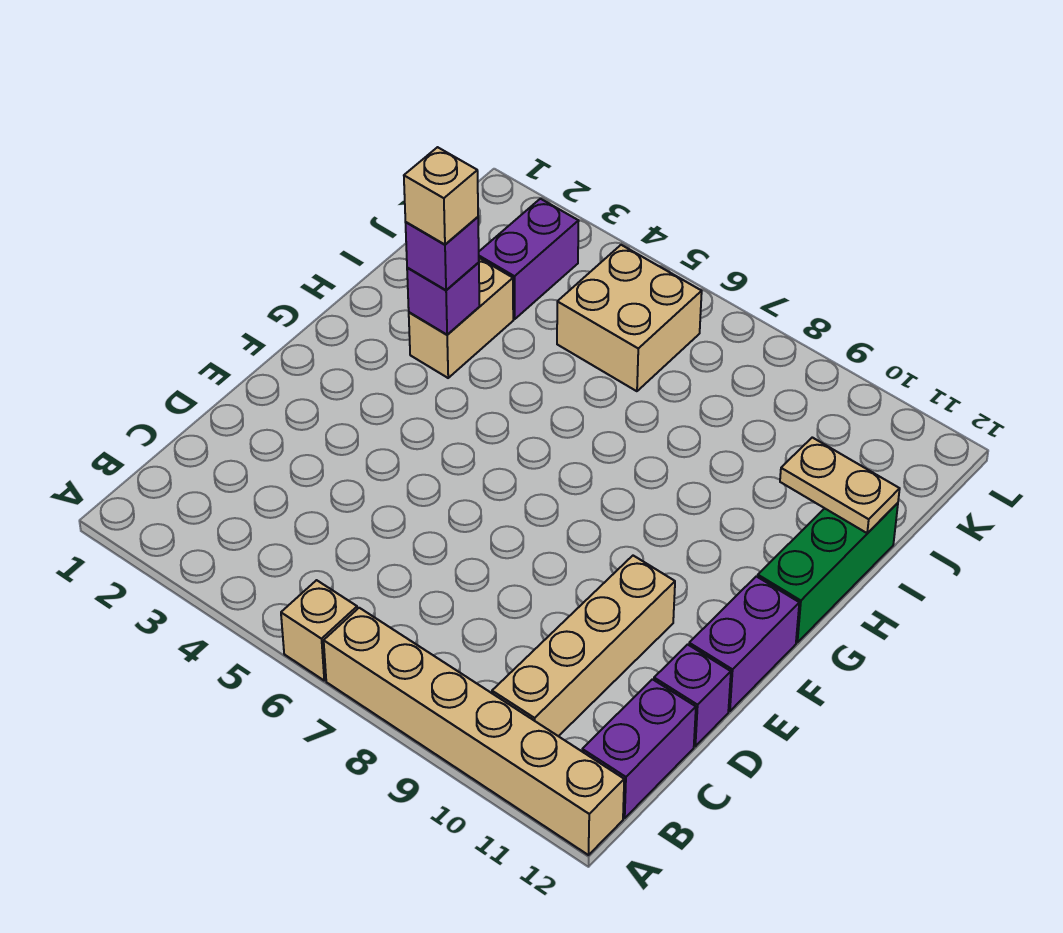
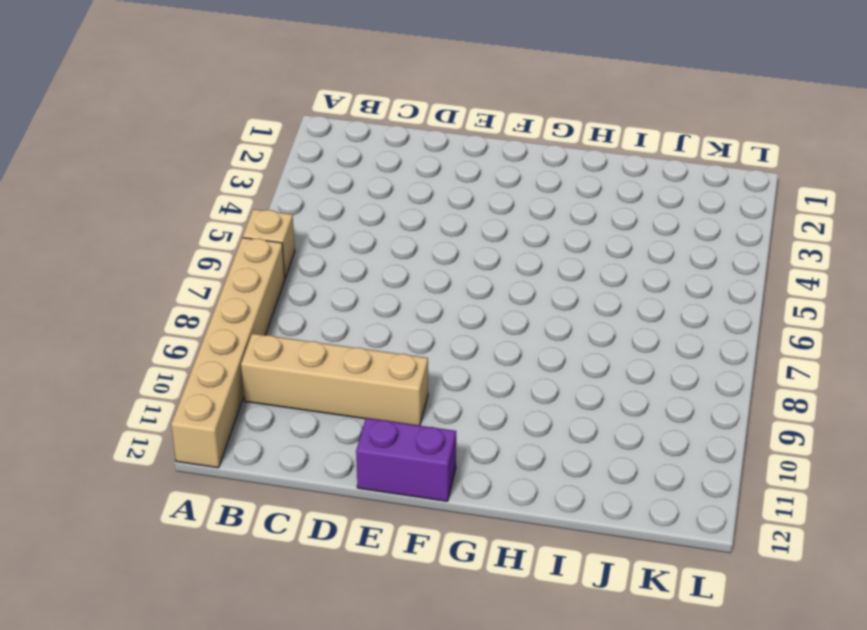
none -> purple brick B12:C12 level 1
none -> purple brick D12 level 1
none -> green brick G12:I12 level 1

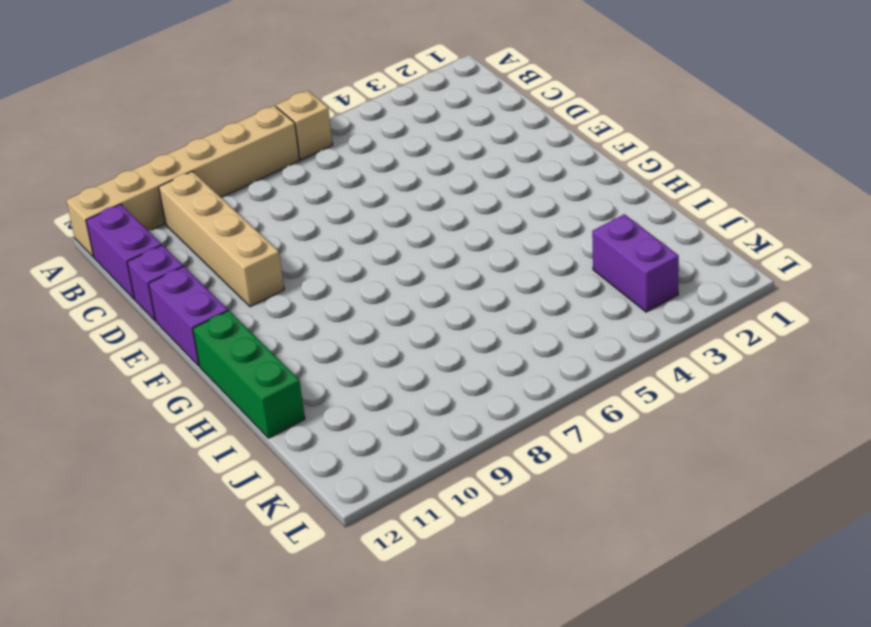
none -> tan brick H3:I3 level 1
none -> tan brick J5:K6 level 1
none -> purple brick H3 level 2

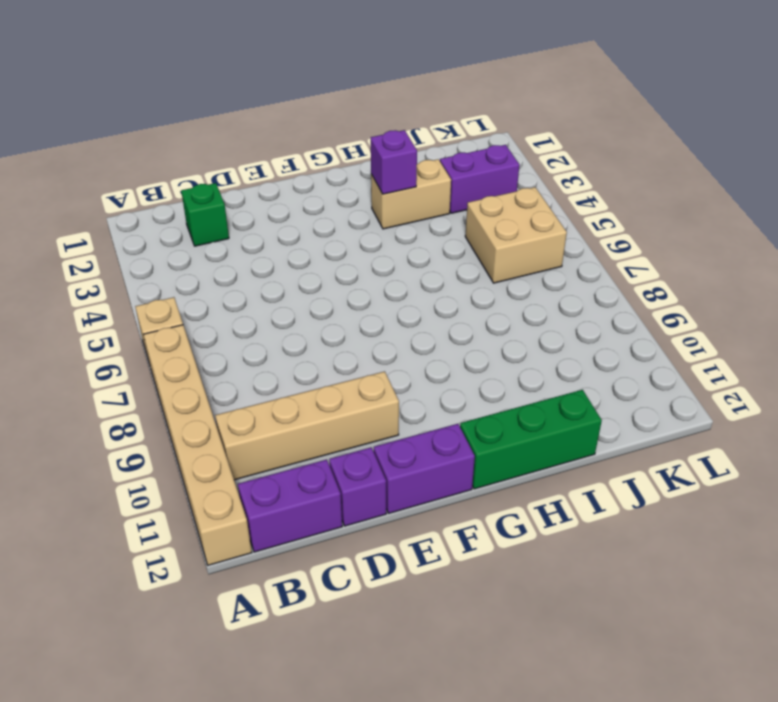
green brick C2 level 1 -> none
none -> tan plate I11:I12 level 2
none -> purple brick H3 level 3
none -> tan brick H3 level 4

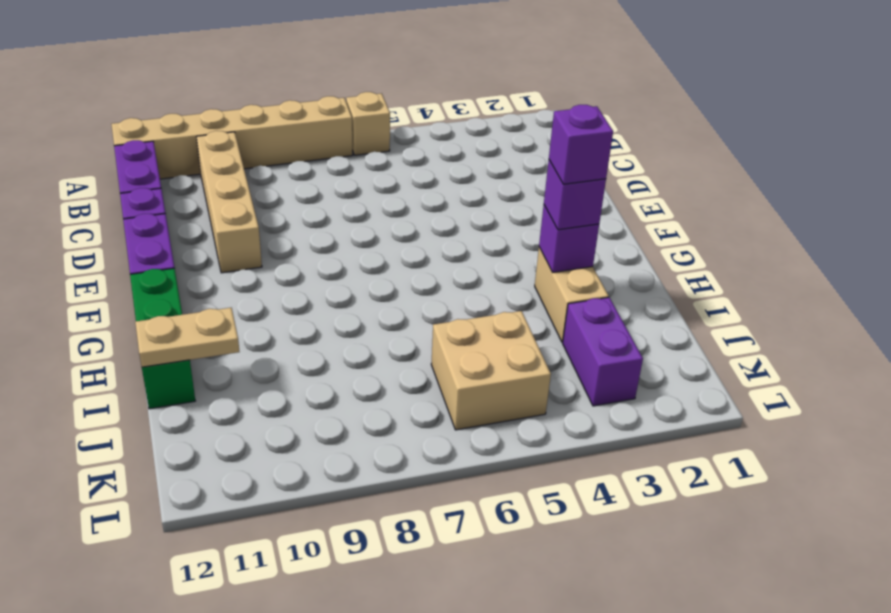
purple brick H3 level 4 -> tan brick H3 level 4

